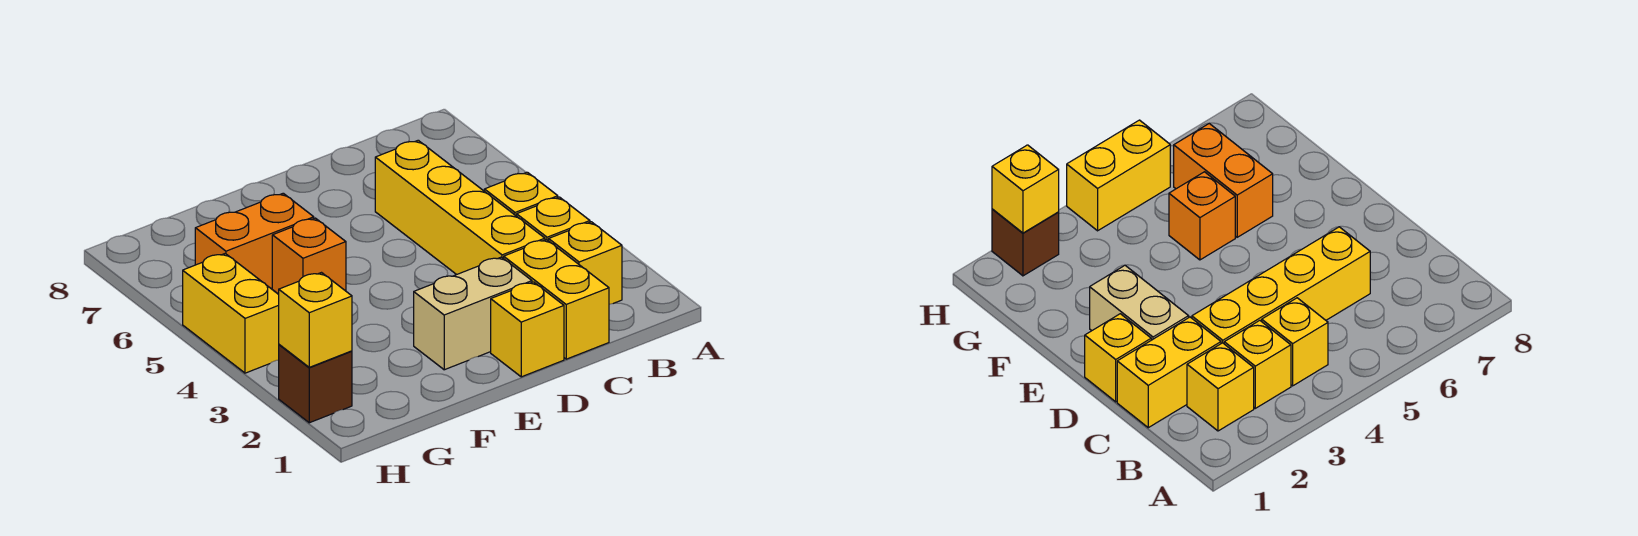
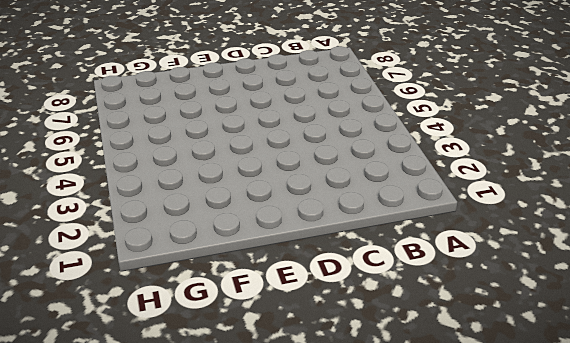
none -> yellow brick B2 level 1
none -> yellow brick B3 level 1
none -> yellow brick B4 level 1

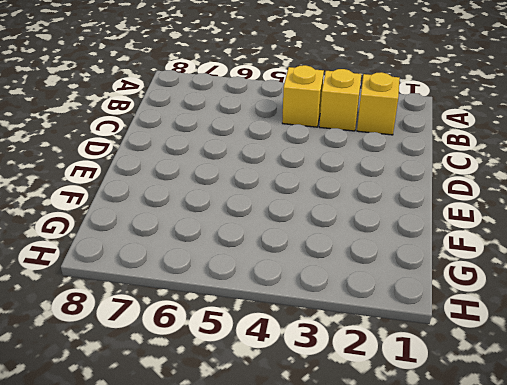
none -> yellow brick C1:C2 level 1
none -> yellow brick C3:C6 level 1
none -> yellow brick D1 level 1

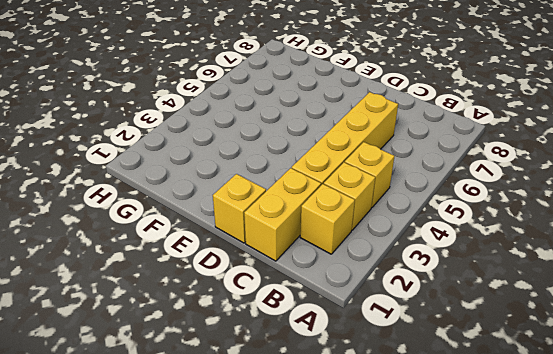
none -> tan brick D2:E2 level 1
none -> orange brick F5 level 1
none -> orange brick F6:G6 level 1

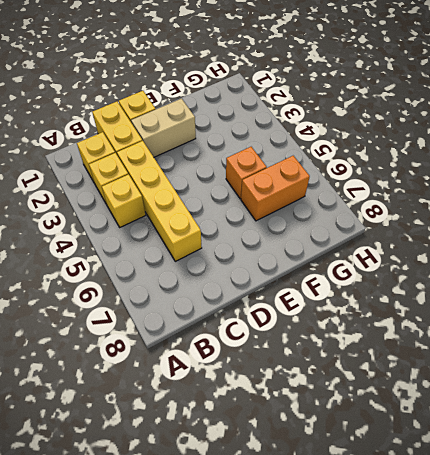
none -> brown brick H2 level 1
none -> yellow brick H4:H5 level 1
none -> yellow brick H2 level 2

